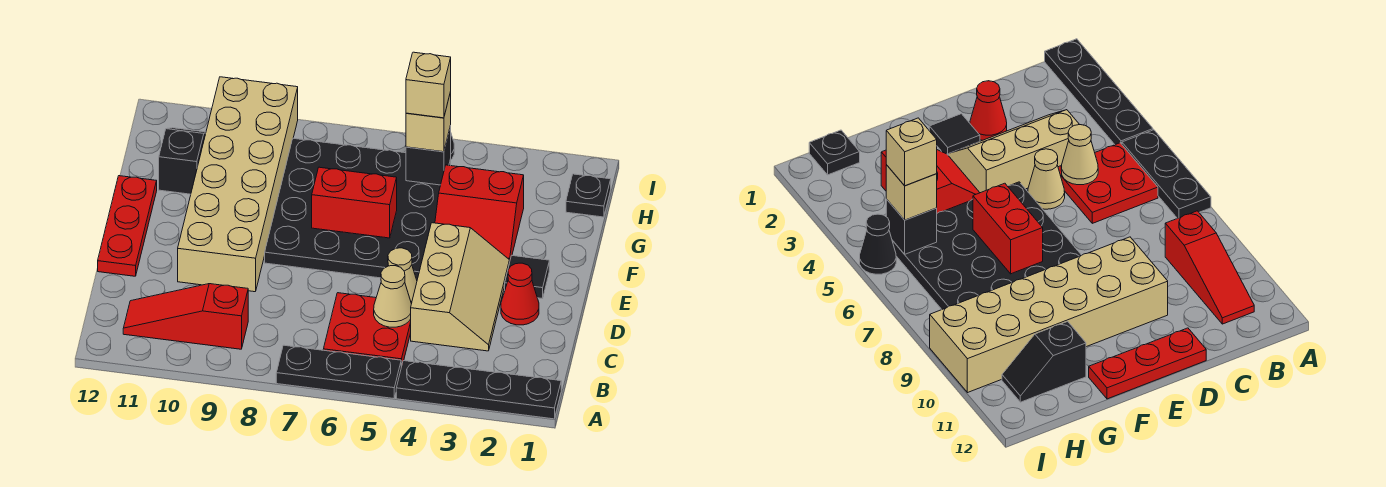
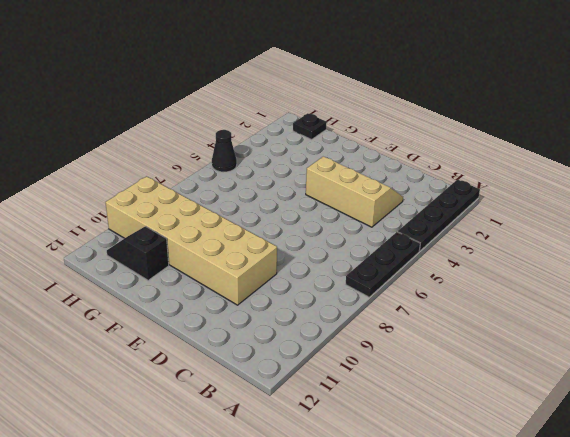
none -> red plate B5:C6 level 1
none -> red slope B9:B11 level 1 top 9
none -> red cone D2 level 1

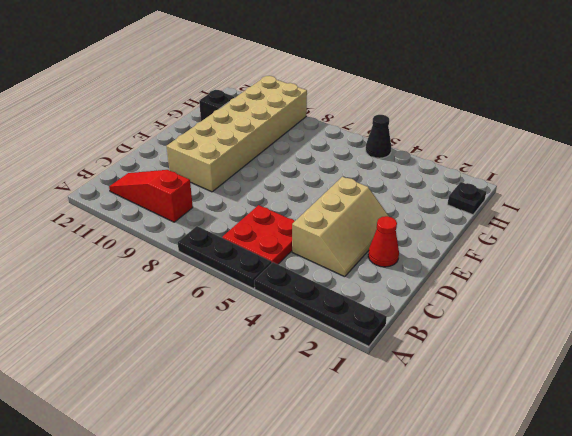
none -> tan cone D5 level 1
none -> red plate D12:F12 level 1
none -> black tile E2 level 1

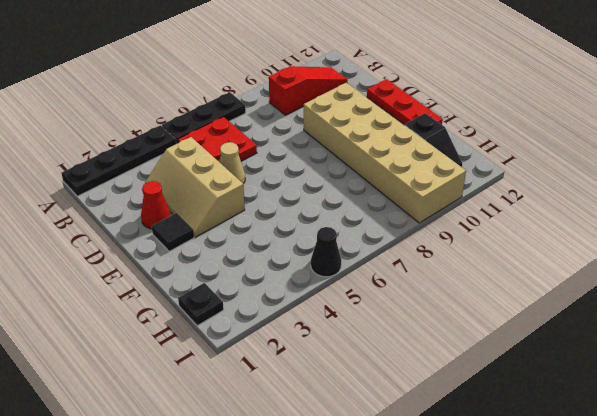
none -> black plate E5:H8 level 1
none -> red slope F3:G4 level 1 top G
none -> tan cone C5 level 2

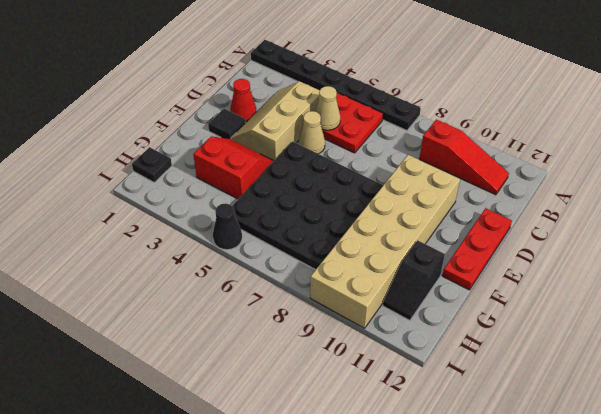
none -> red brick F6:F7 level 2
none -> black brick H5 level 2
none -> tan brick H5 level 3

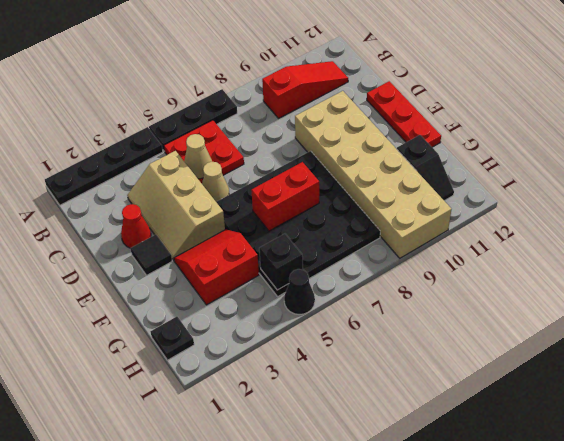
none -> tan brick H5 level 3
none -> tan brick H5 level 4

